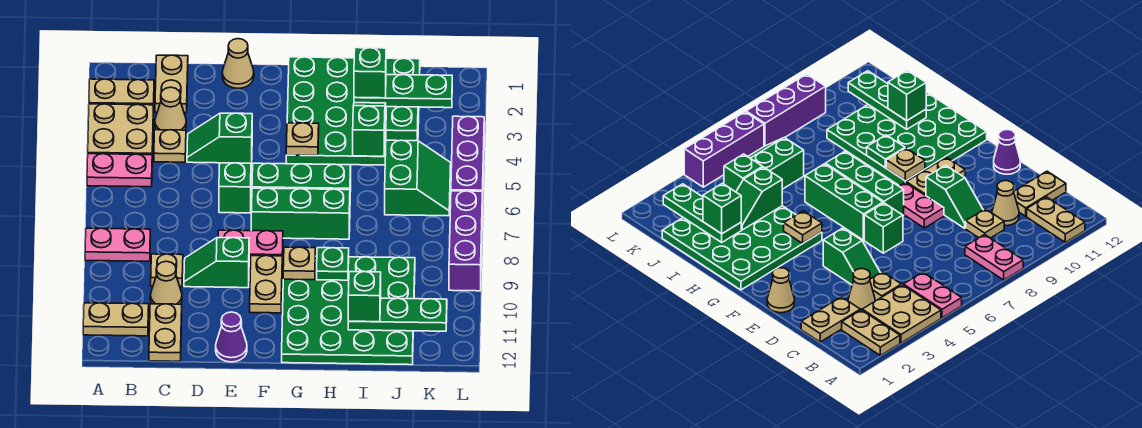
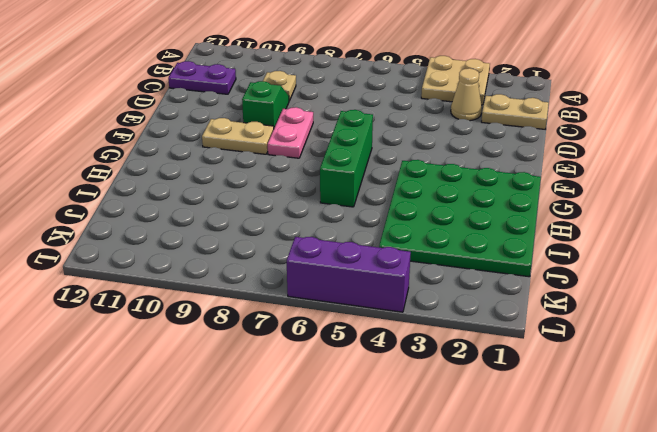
purple plate C11:C12 level 1 -> tan plate C11:C12 level 1
none -> tan plate A2:B2 level 1
none -> pink plate A5:B5 level 1
none -> pink plate A8:B8 level 1
none -> tan plate A11:B11 level 1

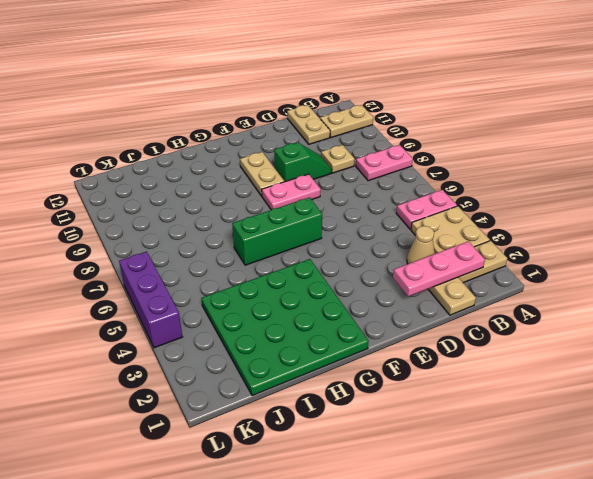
pink plate B2:D2 level 2 -> none
none -> tan plate C4 level 1
none -> tan cone C10 level 1
none -> green slope D4:E4 level 1 top E
none -> tan cone E1 level 1

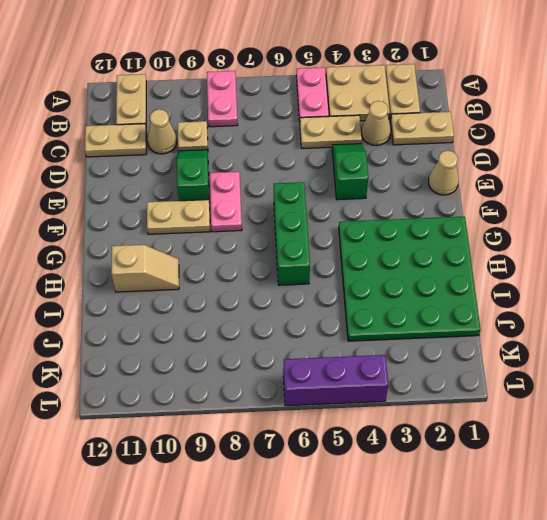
tan plate C4:C5 level 1 -> tan plate C4 level 1
tan slope H10:H11 level 1 top 11 -> green plate G9:J12 level 1
none -> green brick E6 level 1
none -> purple cone E12 level 1
none -> green brick F7:H7 level 1
none -> green slope J5:K6 level 1 top J

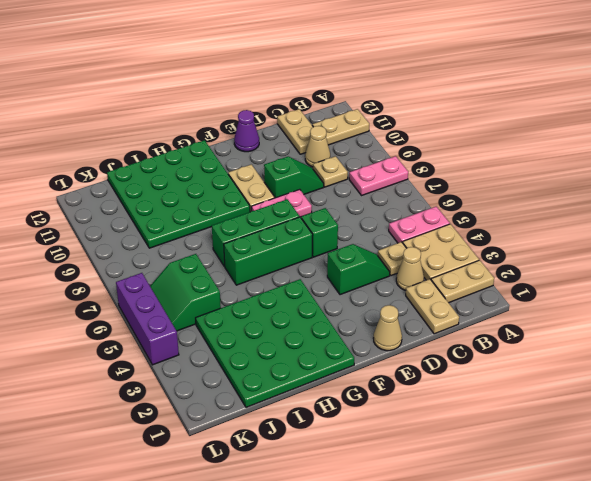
none -> purple brick L7:L9 level 1
none -> tan plate G4 level 2
none -> tan plate G9 level 2
none -> green plate H9 level 2

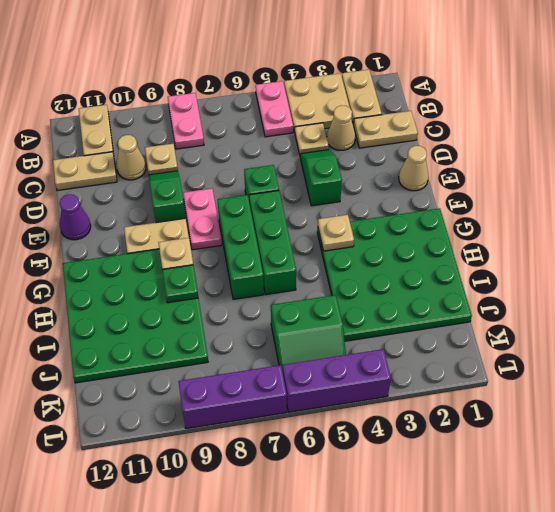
none -> green plate I2:K2 level 2
none -> green slope I3:I4 level 2 top 4
none -> green plate I11:K11 level 2
none -> green brick J4 level 2

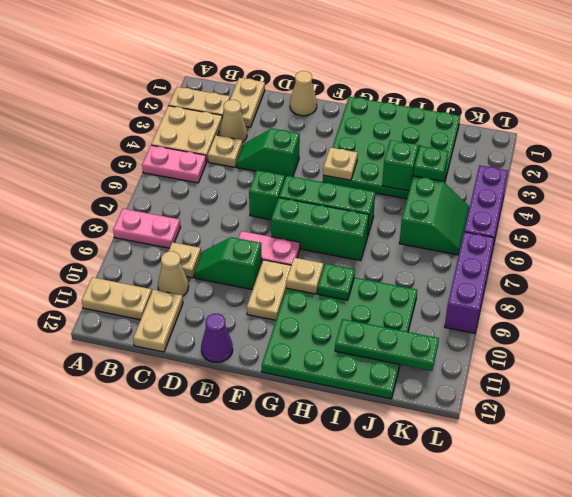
none -> green plate I2:K2 level 2
none -> green brick I2 level 3
none -> green brick I11 level 3

